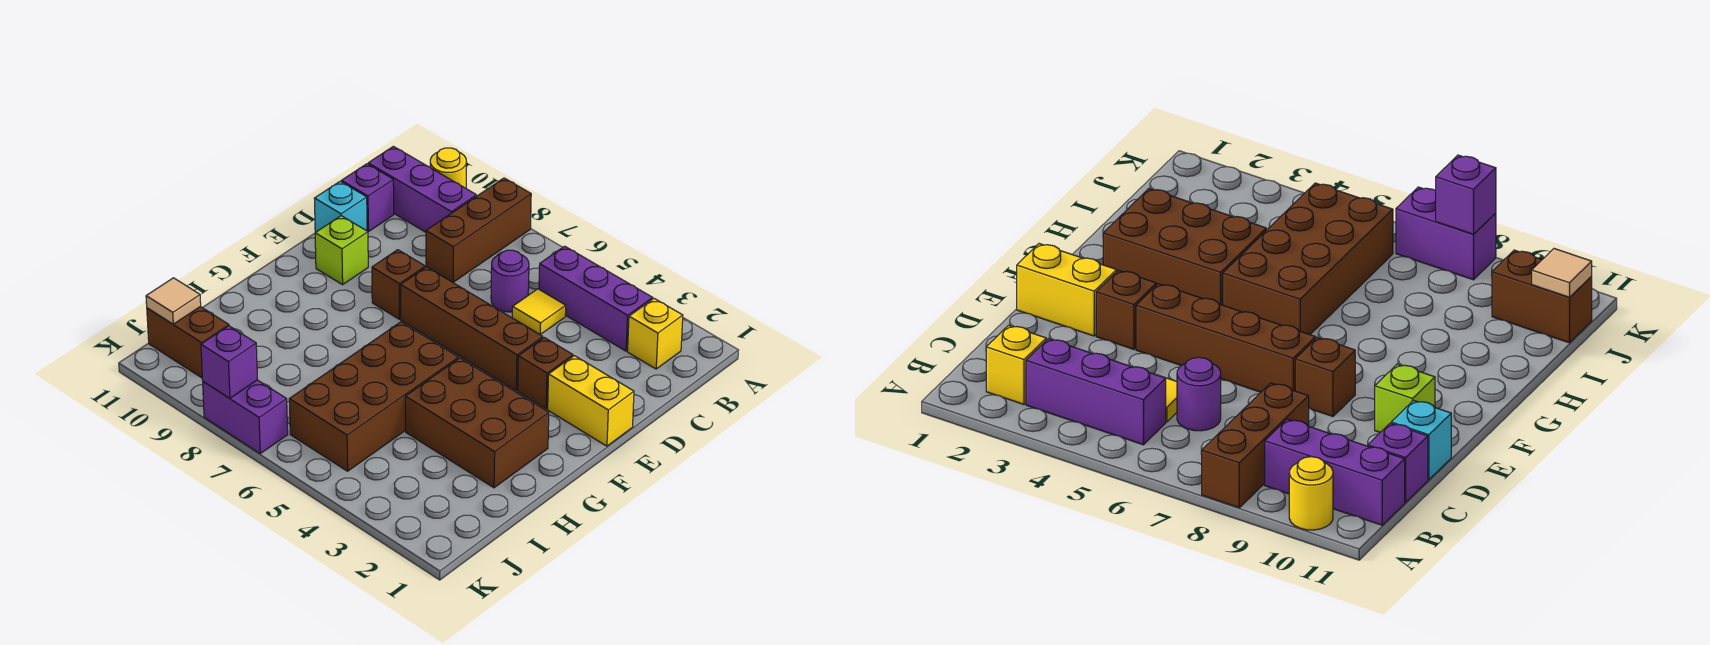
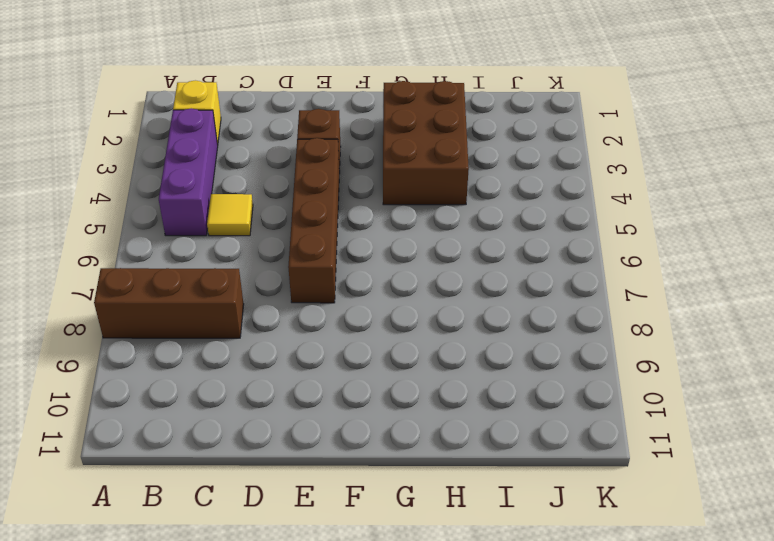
none -> yellow round brick A10 level 1
none -> purple brick B9:B11 level 1
none -> purple round brick C6 level 1

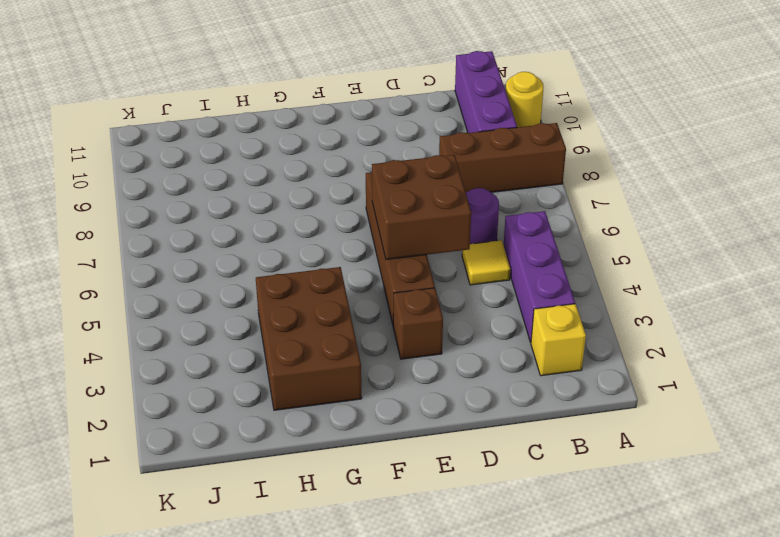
brown brick D5:E6 level 2 -> none
none -> purple brick C11 level 1
none -> cyan brick D11 level 1
none -> yellow brick E1:E2 level 1

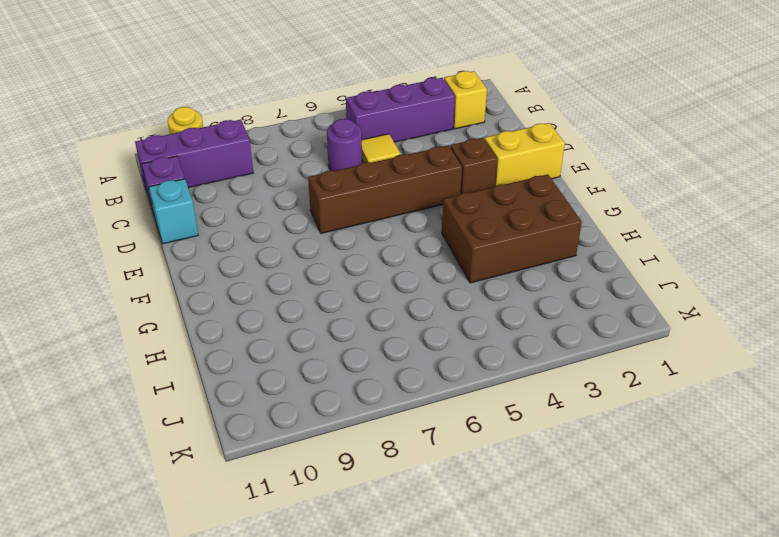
none -> brown brick A8:C8 level 1
none -> brown brick E8 level 1
none -> lime brick E10 level 1

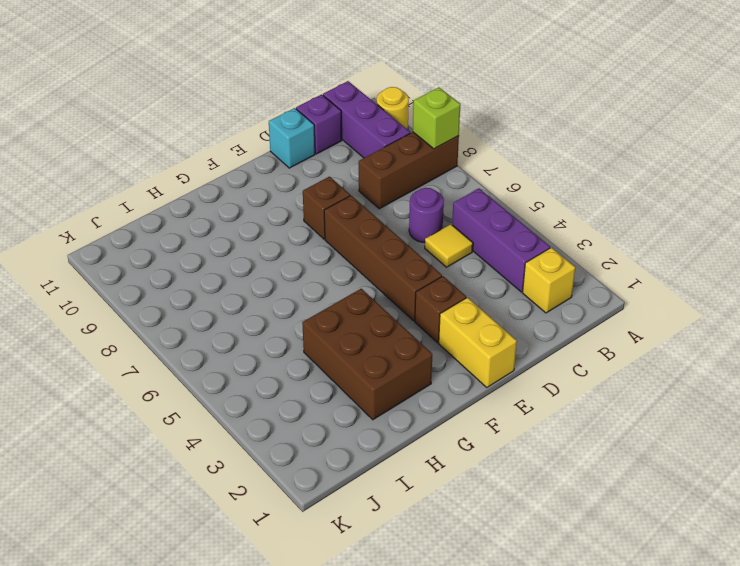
lime brick A8 level 2 -> lime brick E10 level 1
none -> brown brick G5:J6 level 1
none -> brown brick J10:J11 level 1
none -> purple brick K7:K8 level 1

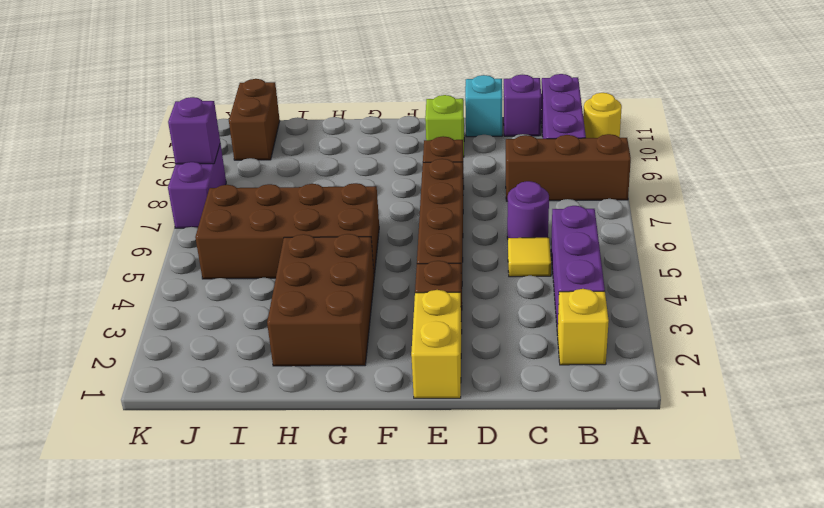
none -> tan tile J11 level 2

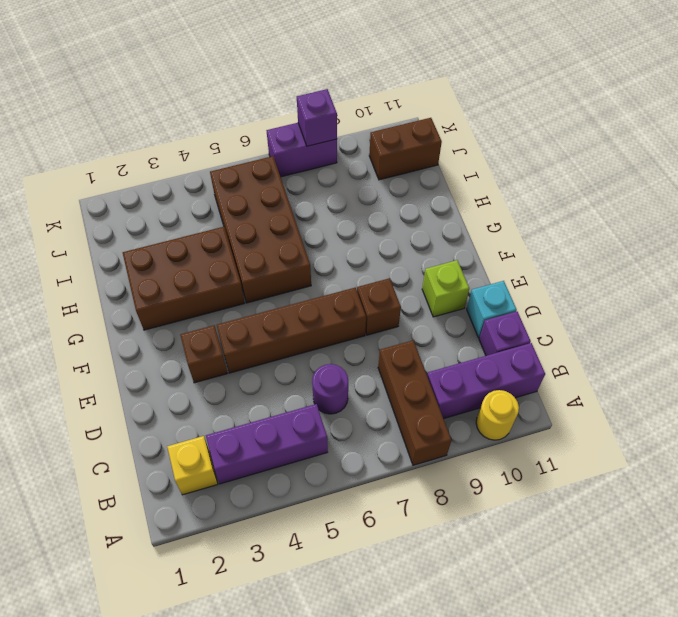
none -> yellow tile C5 level 1
none -> yellow brick E1:E2 level 1
none -> tan tile J11 level 2

